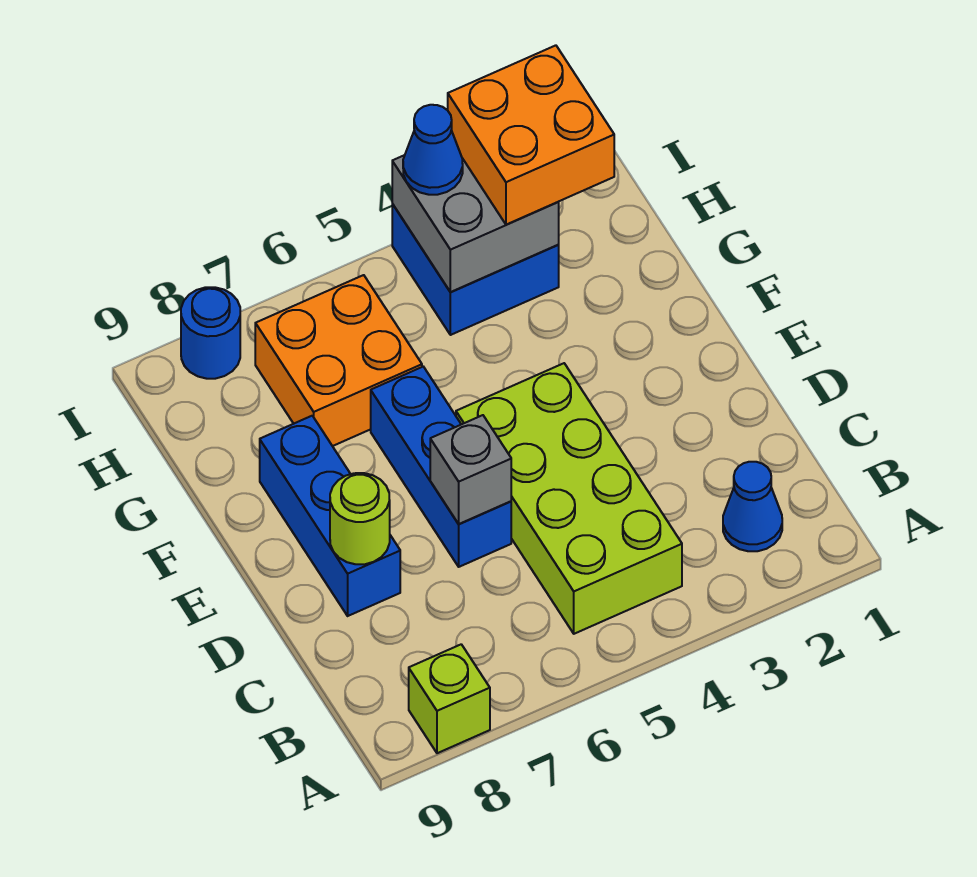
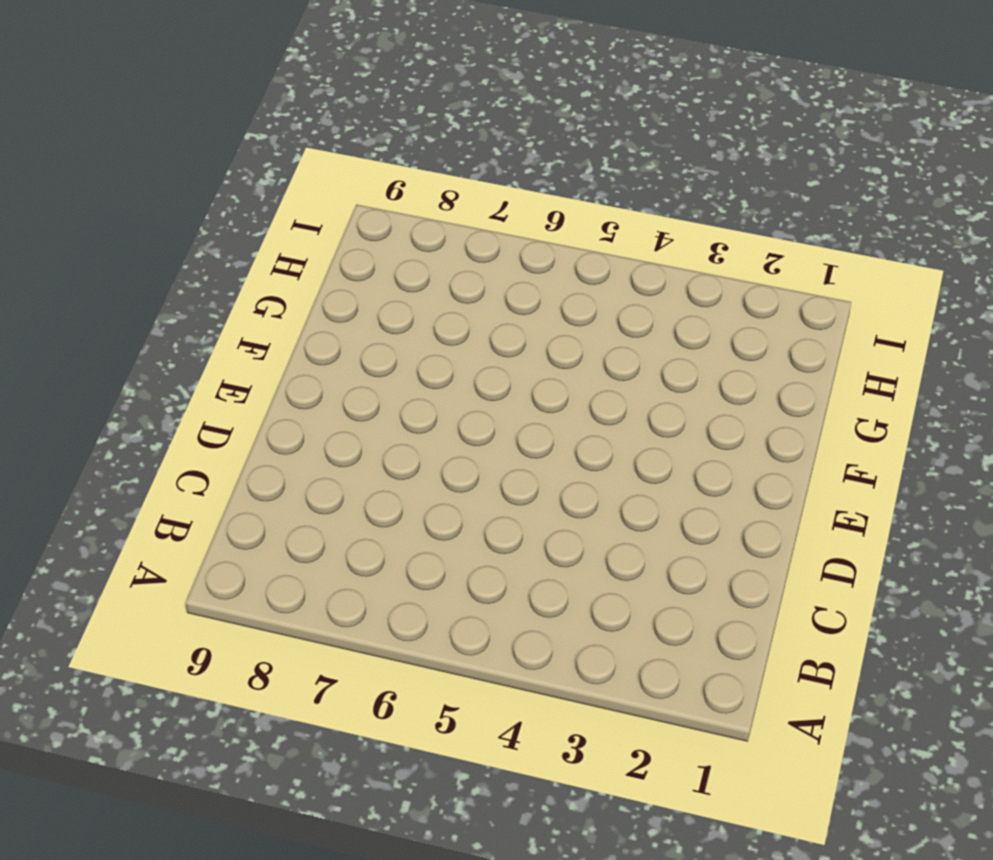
none -> lime brick A8 level 1
none -> blue cone B2 level 1
none -> lime brick B4:E5 level 1

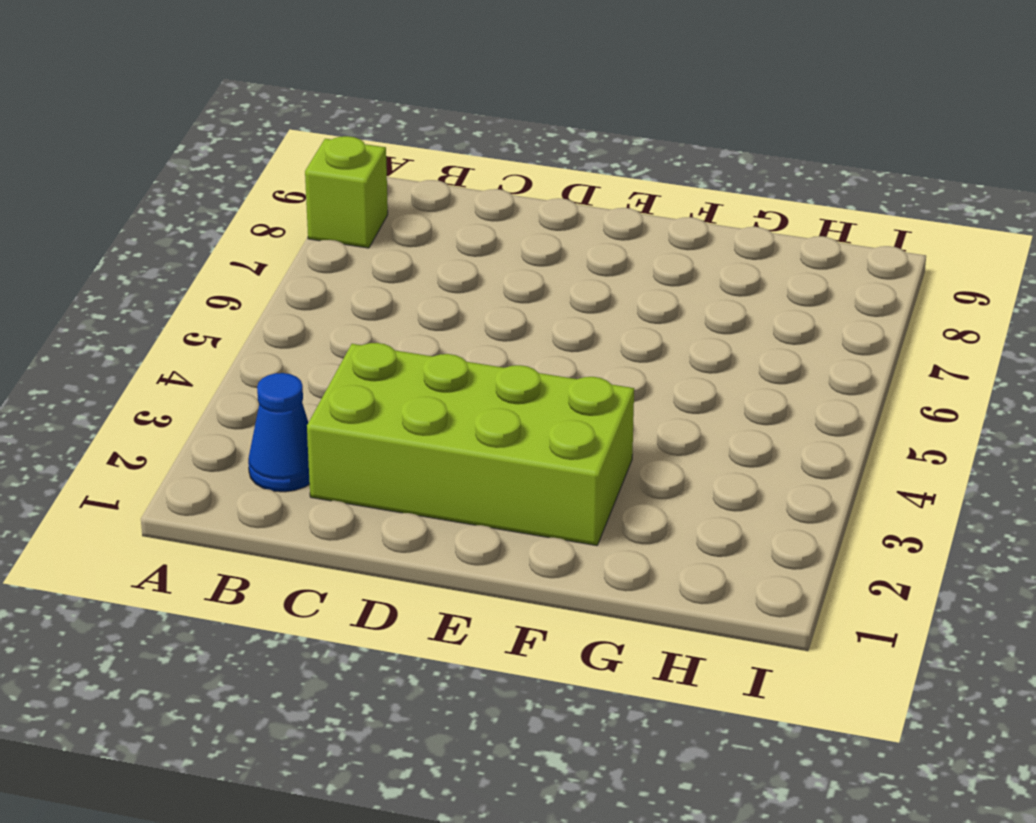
lime brick C2:F3 level 1 -> lime brick B4:E5 level 1
none -> blue brick D6:F6 level 1
none -> blue brick D8:F8 level 1
none -> orange brick G6:H7 level 1

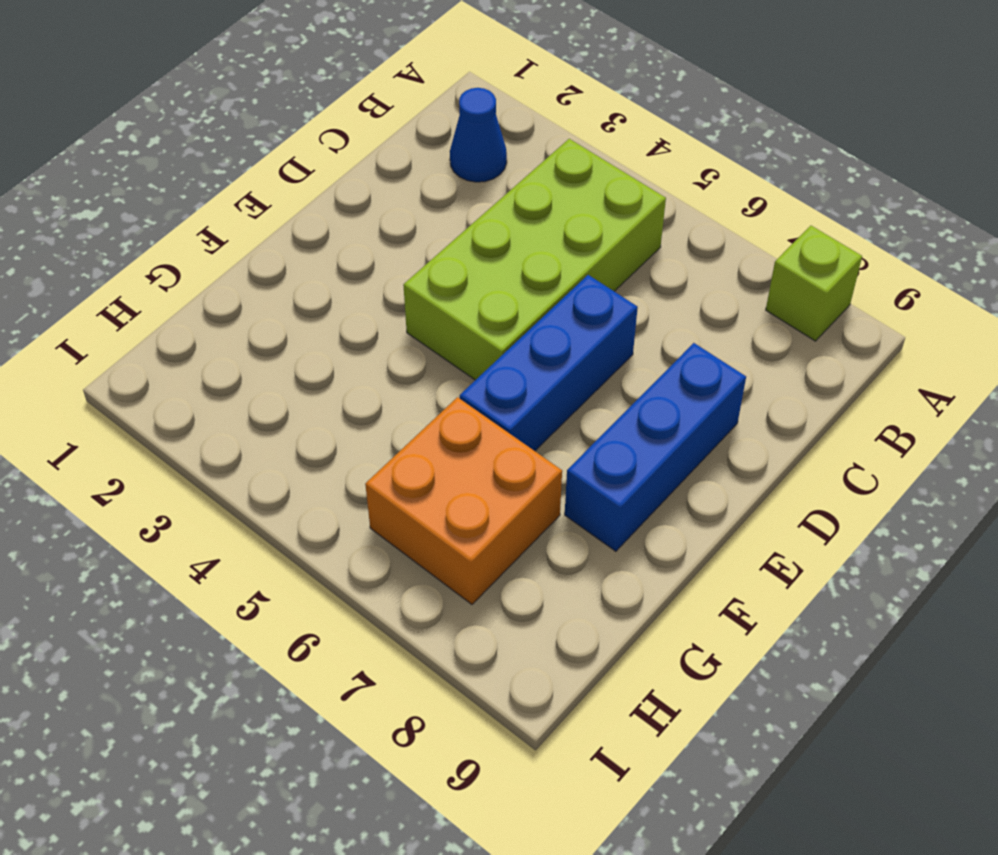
none -> blue brick H3:I4 level 1
none -> blue round brick I8 level 1
none -> grey brick D6 level 2

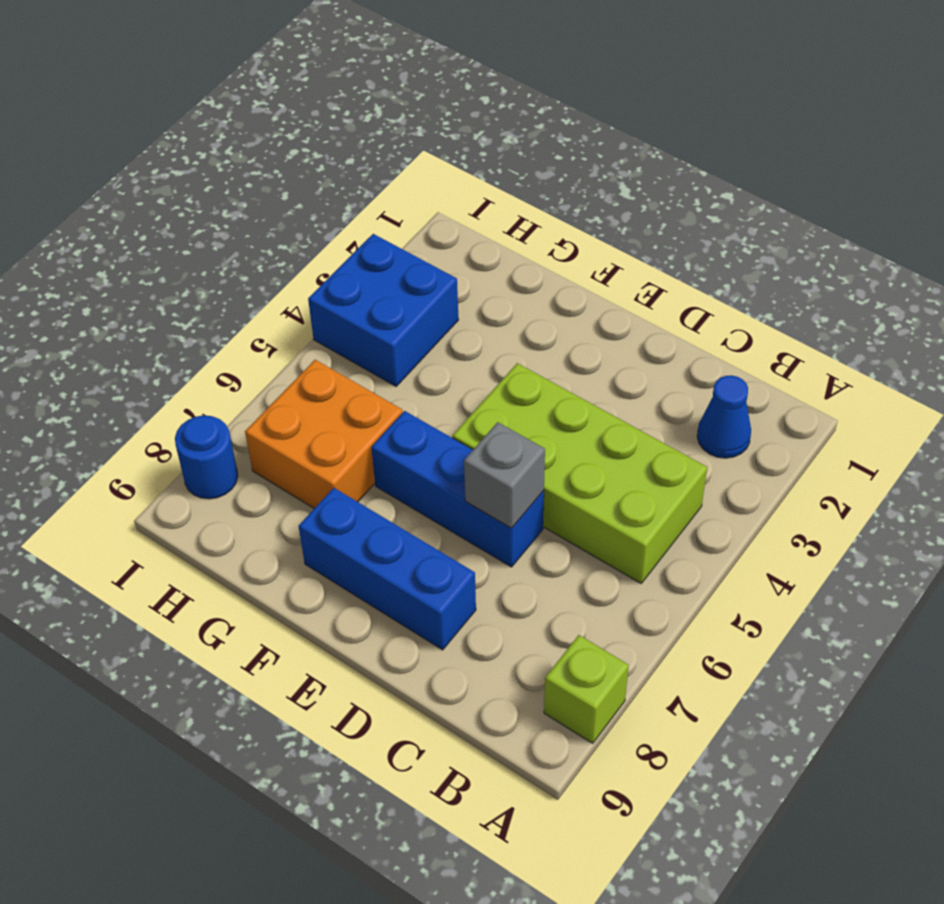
none -> lime round brick D8 level 2
none -> grey brick H3:I4 level 2
none -> orange brick H2:I3 level 3

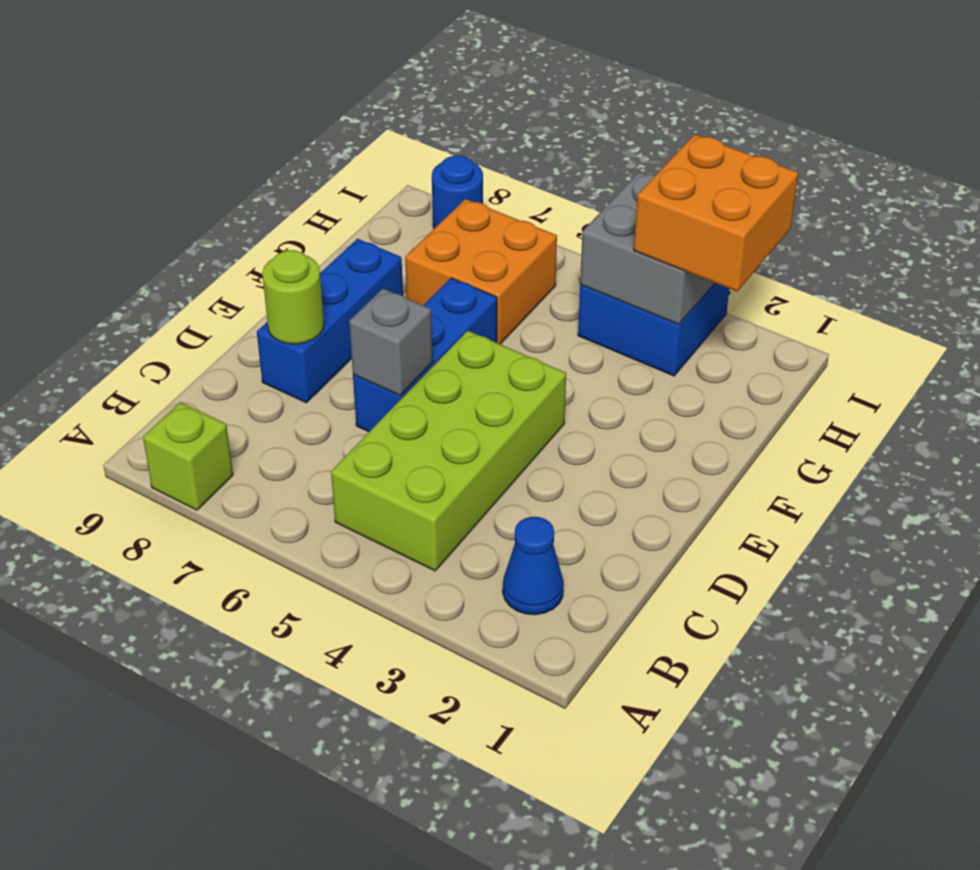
none -> blue cone I4 level 3

